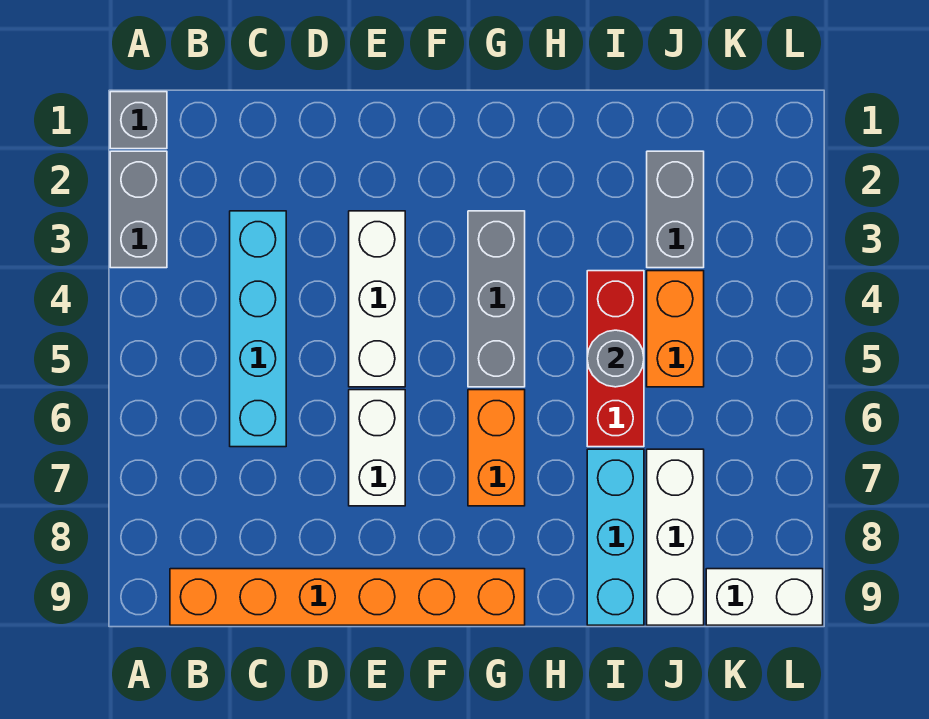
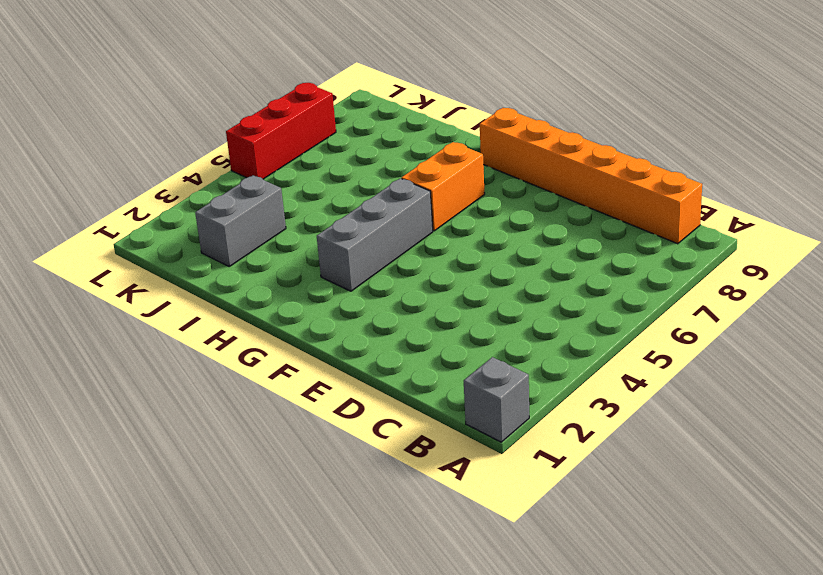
red brick L5:L7 level 1 -> red brick I4:I6 level 1
none -> grey brick A2:A3 level 1
none -> cyan brick C3:C6 level 1
none -> white brick E3:E5 level 1

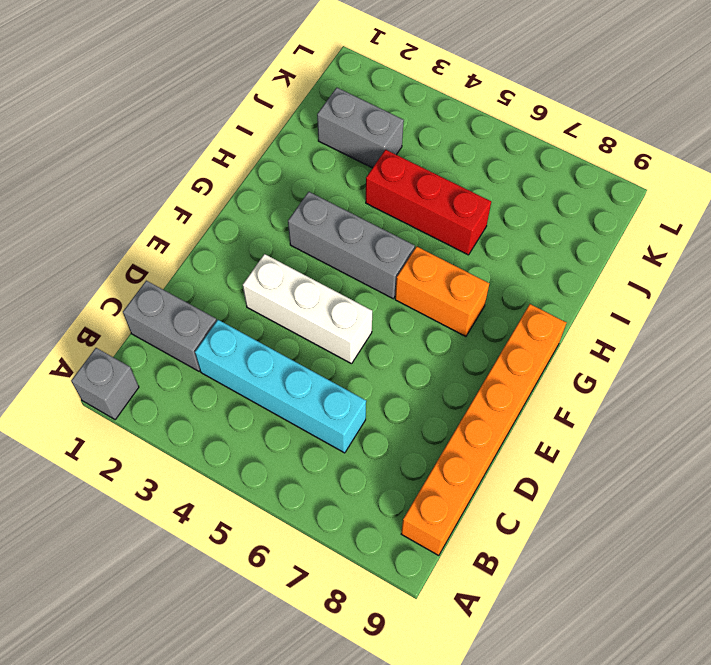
grey brick C1:C2 level 1 -> grey brick A2:A3 level 1
none -> white brick E6:E7 level 1
none -> cyan brick I7:I9 level 1
none -> orange brick J4:J5 level 1

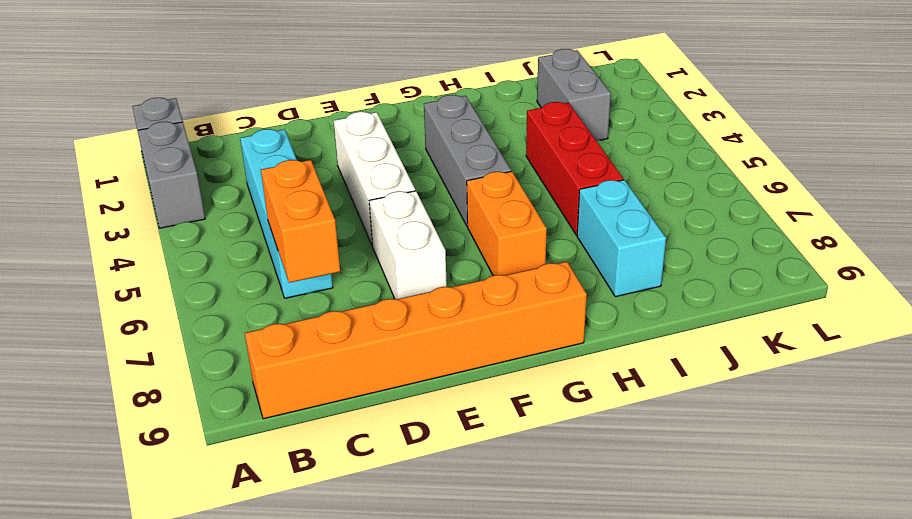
orange brick C6:C7 level 2 -> orange brick J4:J5 level 1
cyan brick I7:I8 level 1 -> cyan brick I7:I9 level 1
none -> white brick J7:J9 level 1
none -> white brick K9:L9 level 1
none -> grey round brick I5 level 2

